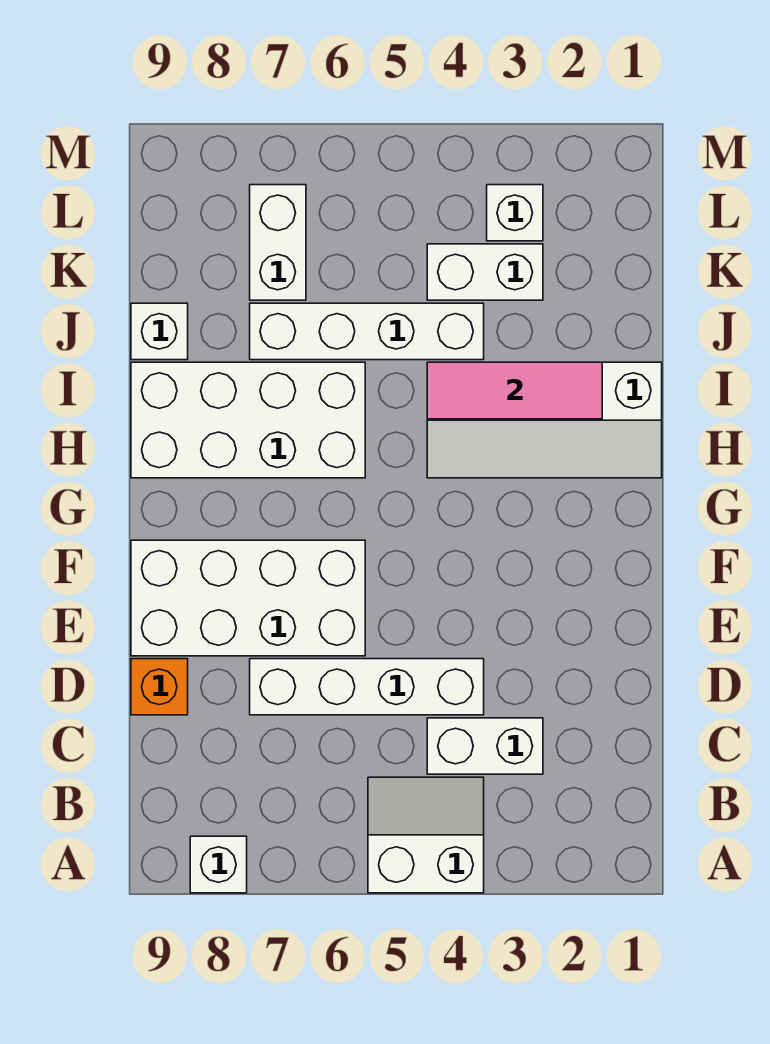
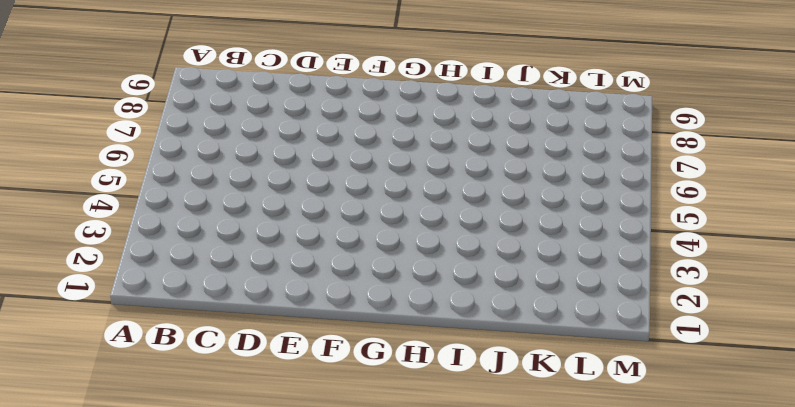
none -> white slope A4:B5 level 1 top A
none -> white brick A8 level 1
none -> white brick C3:C4 level 1

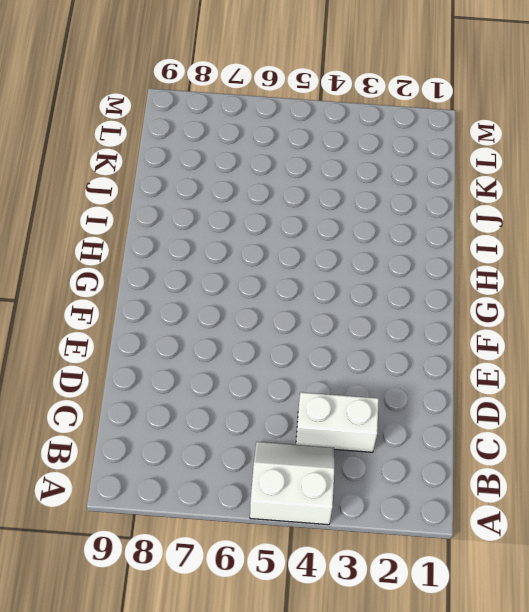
none -> white brick A8 level 1
none -> white brick D4:D7 level 1
none -> orange brick D9 level 1

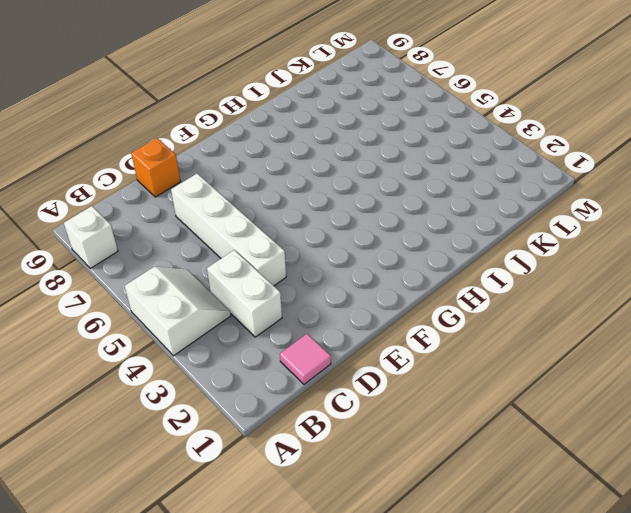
pink tile C1 level 1 -> none
none -> white brick E6:F9 level 1
none -> white slope H1:I4 level 1 top I
none -> white brick H6:I9 level 1

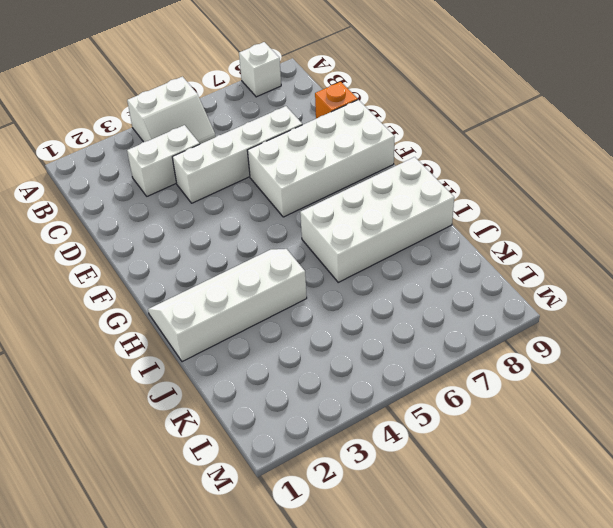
none -> white brick J4:J7 level 1
none -> white brick J9 level 1
none -> white brick K3:K4 level 1

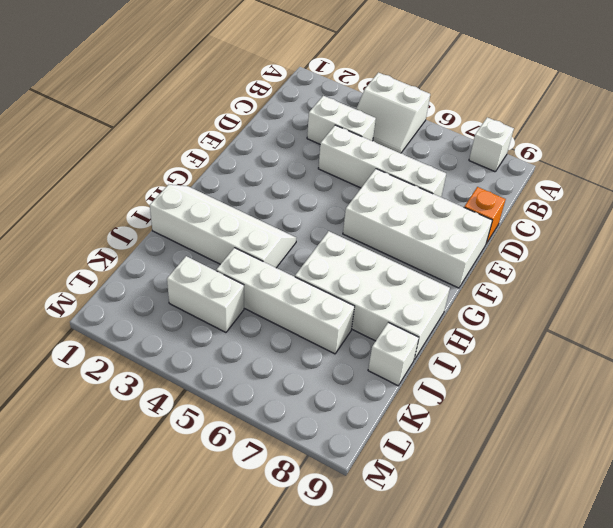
none -> white brick K7:L7 level 1
none -> white brick L3 level 1
none -> pink tile I2:I4 level 2

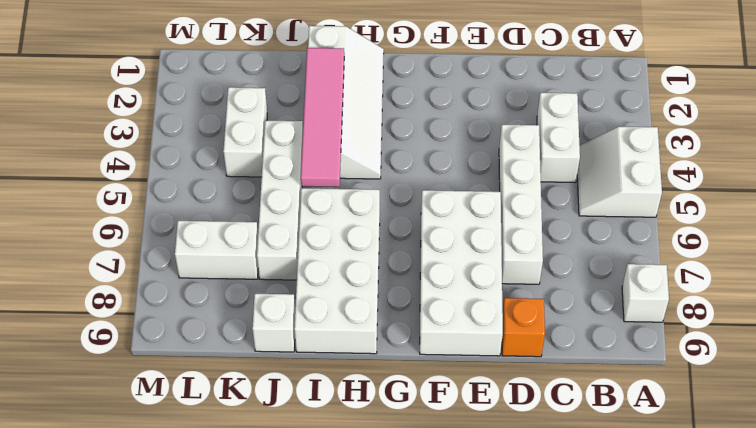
pink tile I2:I5 level 2 -> pink tile I2:I4 level 2
none -> white brick L3 level 1

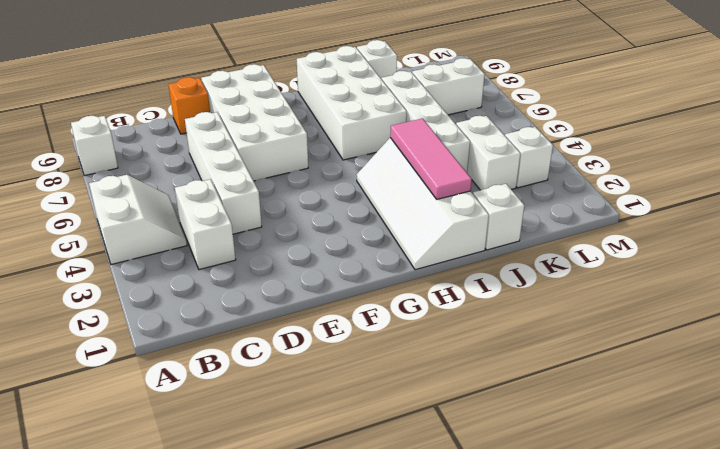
white brick J1 level 1 -> none

